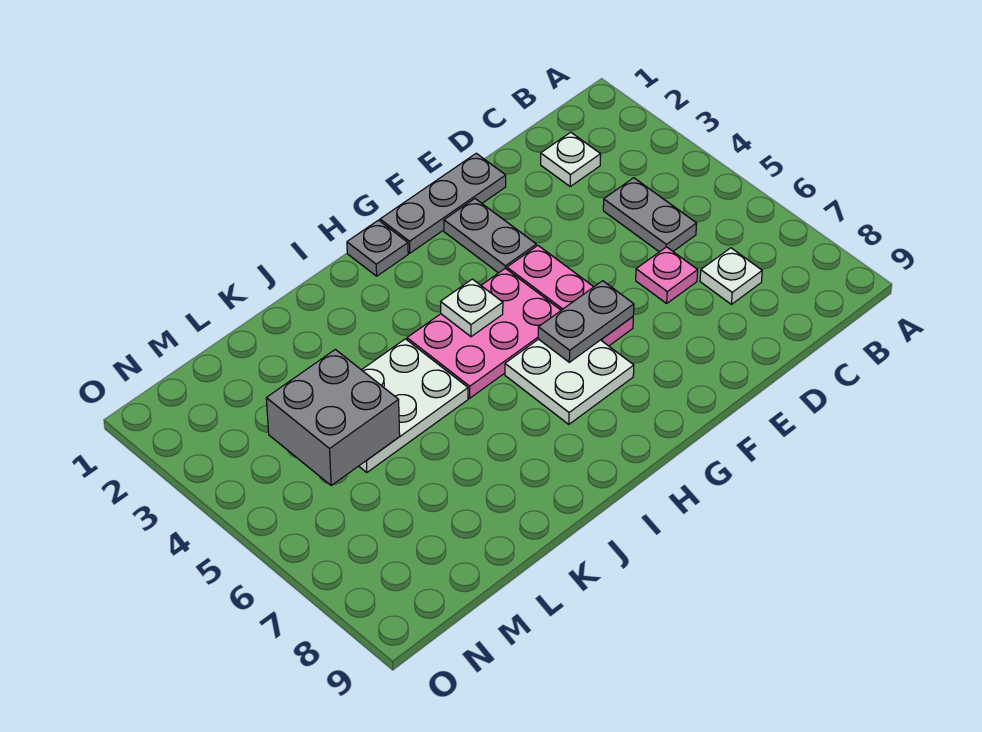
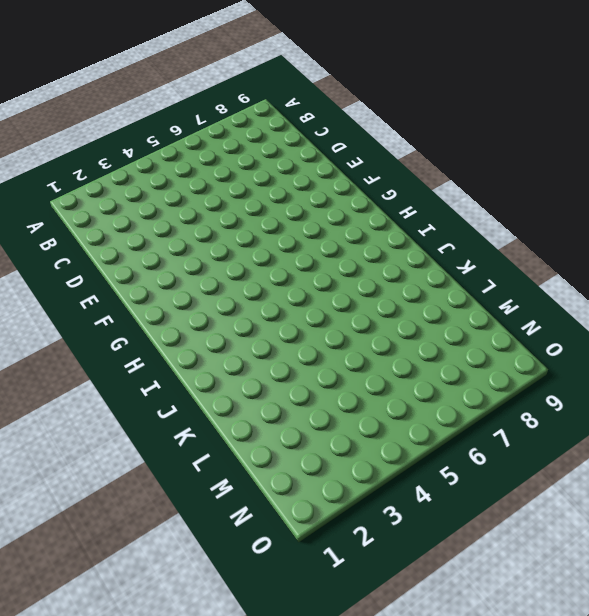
none -> white plate C2 level 1
none -> grey plate C4:C5 level 1
none -> white plate C7 level 1

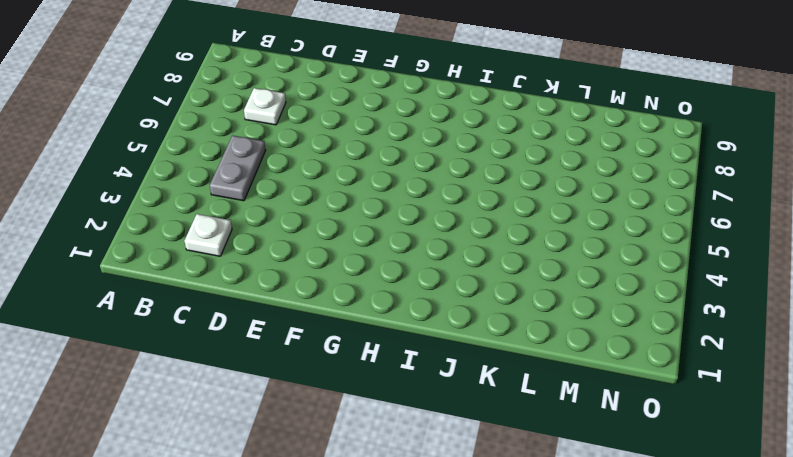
none -> pink plate D6 level 1
none -> grey plate E1:G1 level 1
none -> grey plate F2:F3 level 1

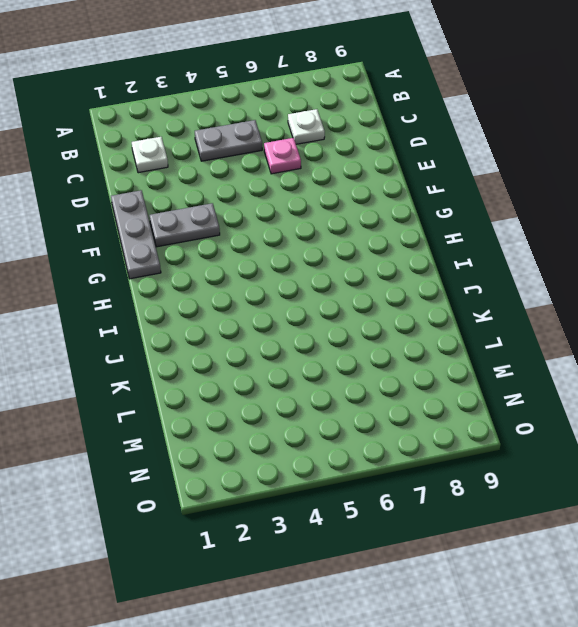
none -> pink plate F4:F6 level 1
none -> pink plate G4:I5 level 1
none -> white plate G6:H7 level 1

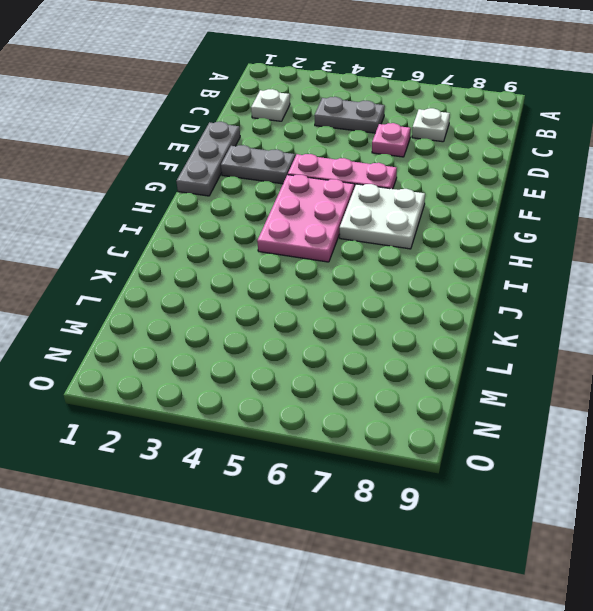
none -> grey plate H1 level 1
none -> white plate J4:L5 level 1
none -> grey plate F6:G6 level 2

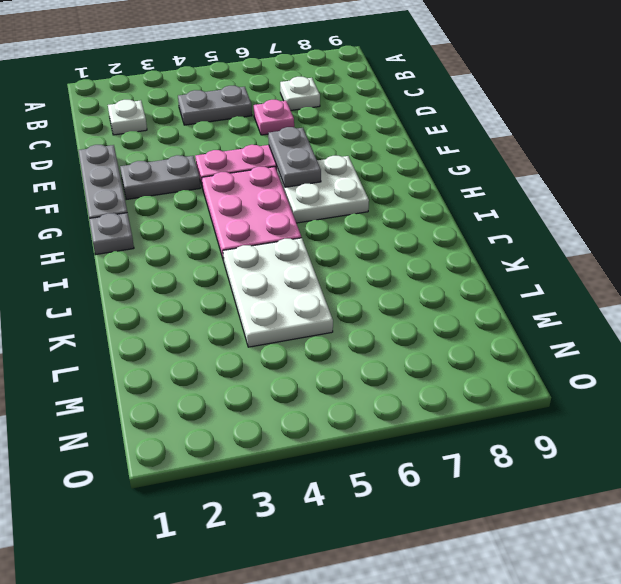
none -> white plate H4 level 2
none -> grey brick L4:M5 level 2

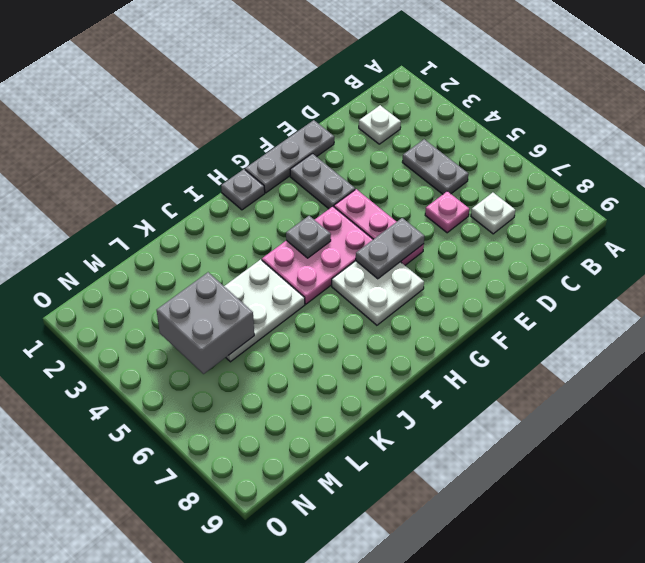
grey plate H4 level 2 -> white plate H4 level 2

